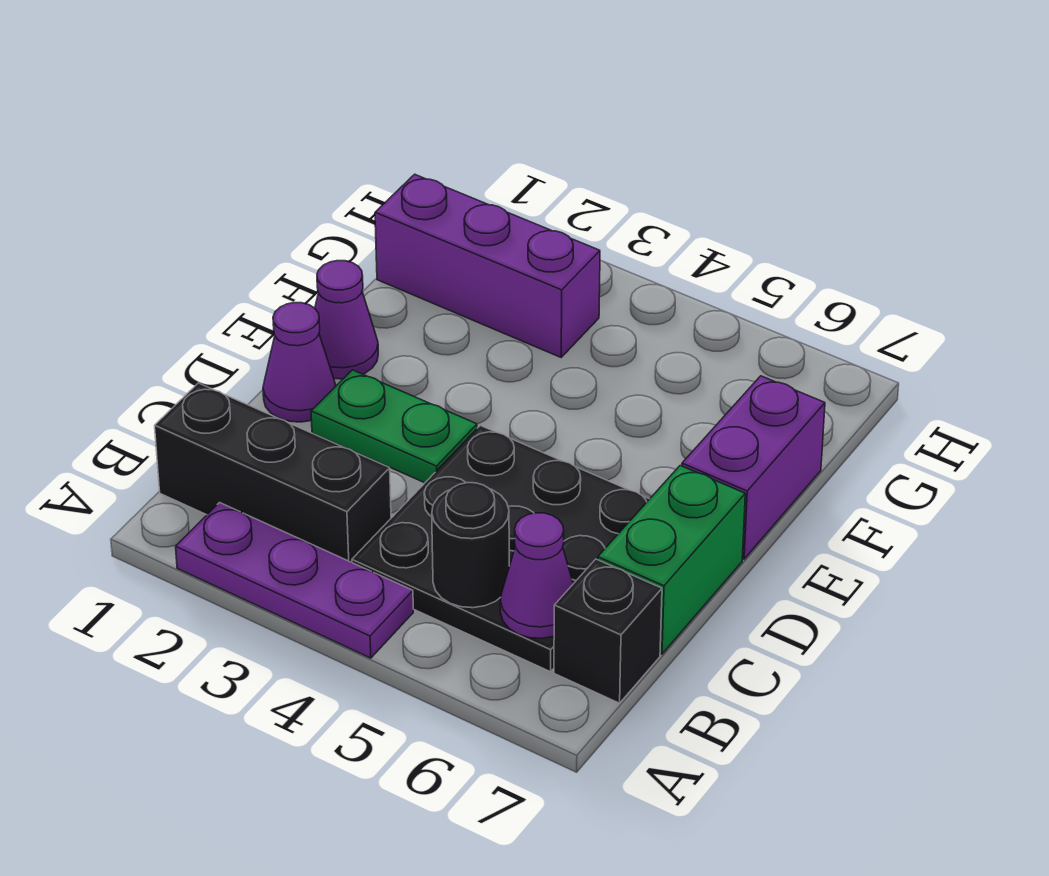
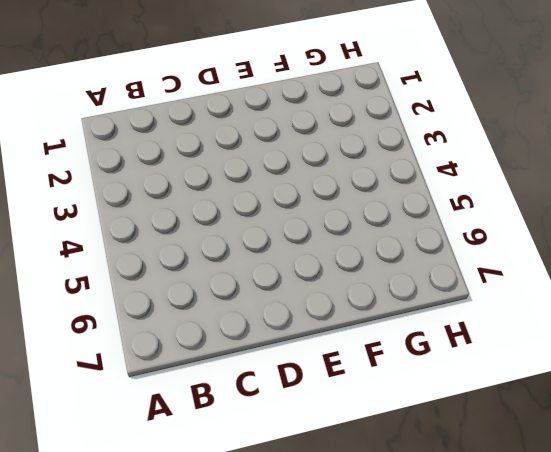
none -> purple plate A2:A4 level 1
none -> black brick B1:B3 level 1
none -> black plate B4:D6 level 1

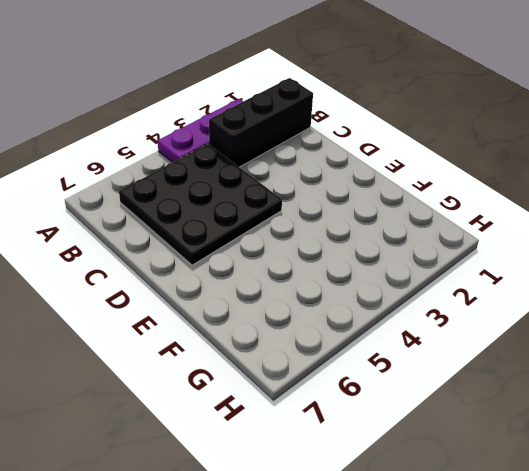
none -> black brick B7 level 1
none -> green brick C7:D7 level 1
none -> purple cone D1 level 1

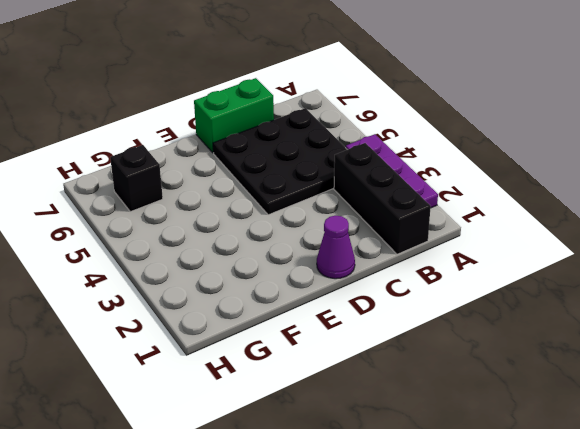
black brick G6 level 1 -> black brick B7 level 1
none -> green plate D2:D3 level 1
none -> purple cone E1 level 1
none -> purple brick E7:F7 level 1

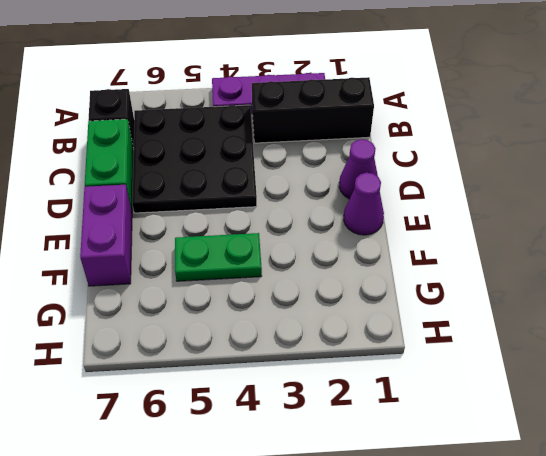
green plate F4:F5 level 1 -> green plate D2:D3 level 1
none -> purple brick G1:G3 level 1
none -> black round brick B5 level 2
none -> purple cone B6 level 2

